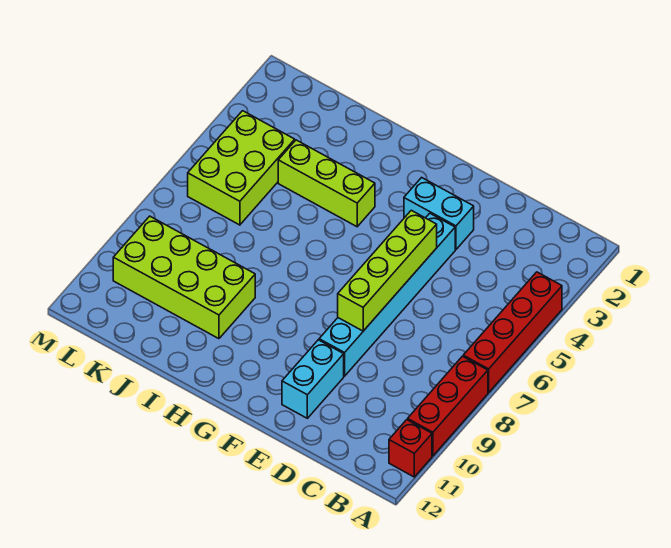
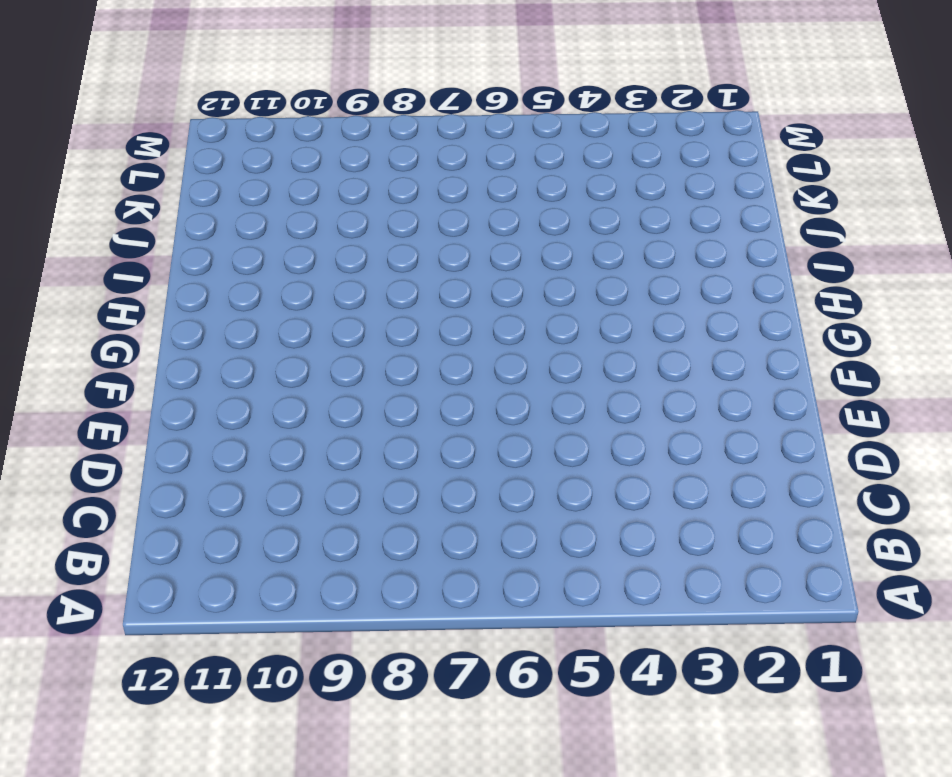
none -> red brick A4:A7 level 1
none -> red brick A8:A10 level 1

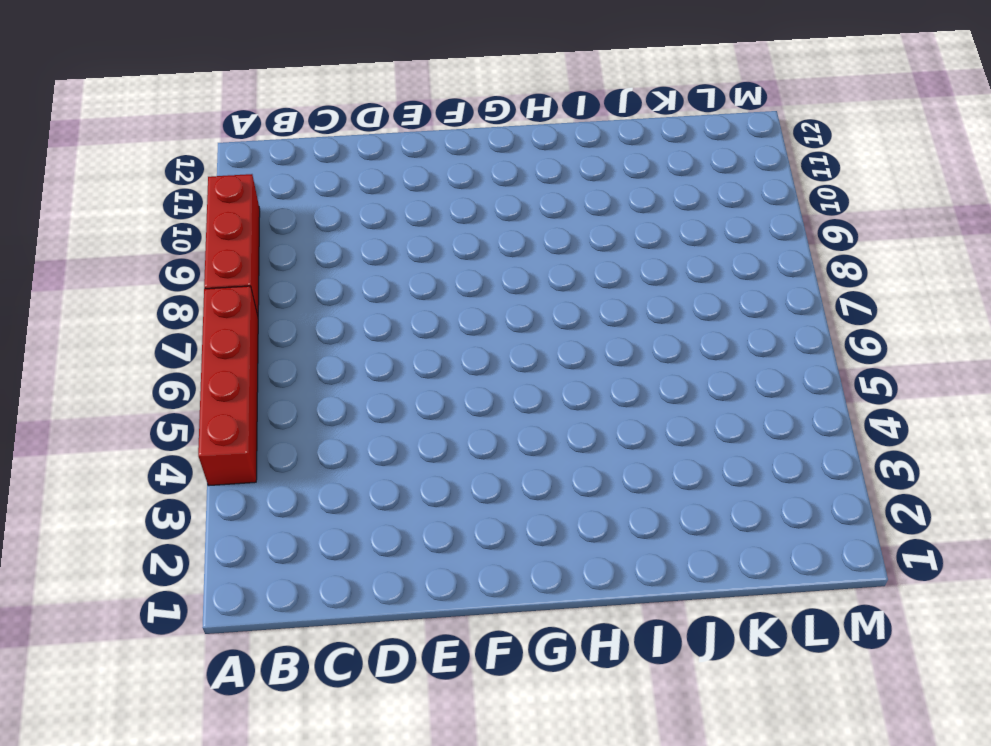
none -> red brick A11 level 1
none -> cyan brick E3:F3 level 1

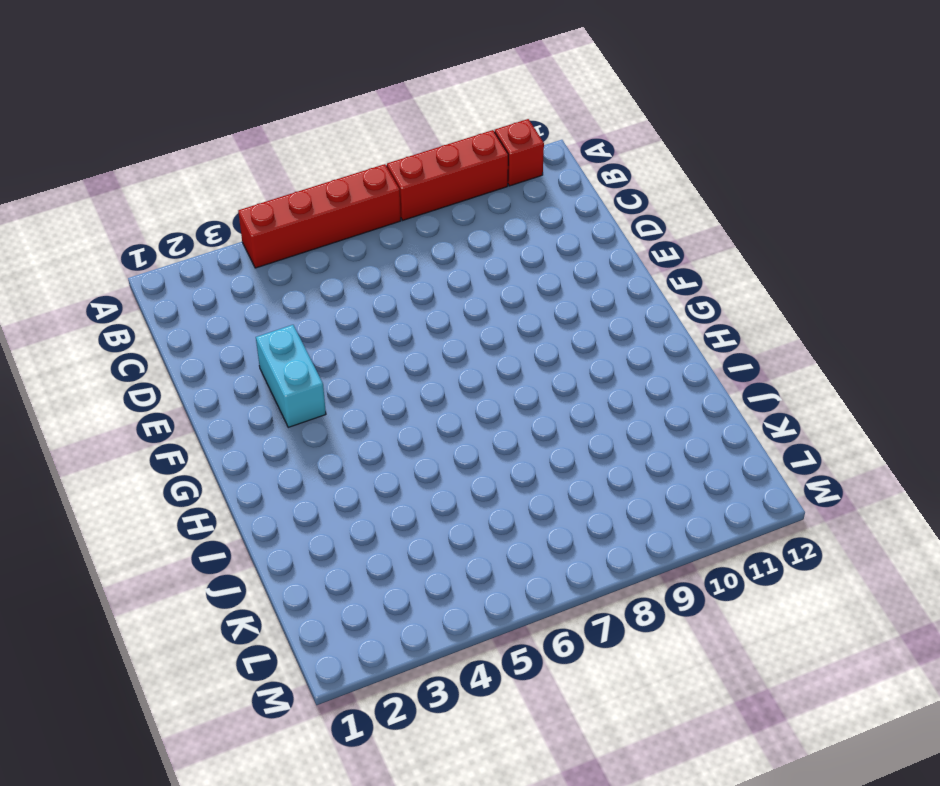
none -> cyan brick E4:E9 level 1
none -> cyan brick E10:E11 level 1

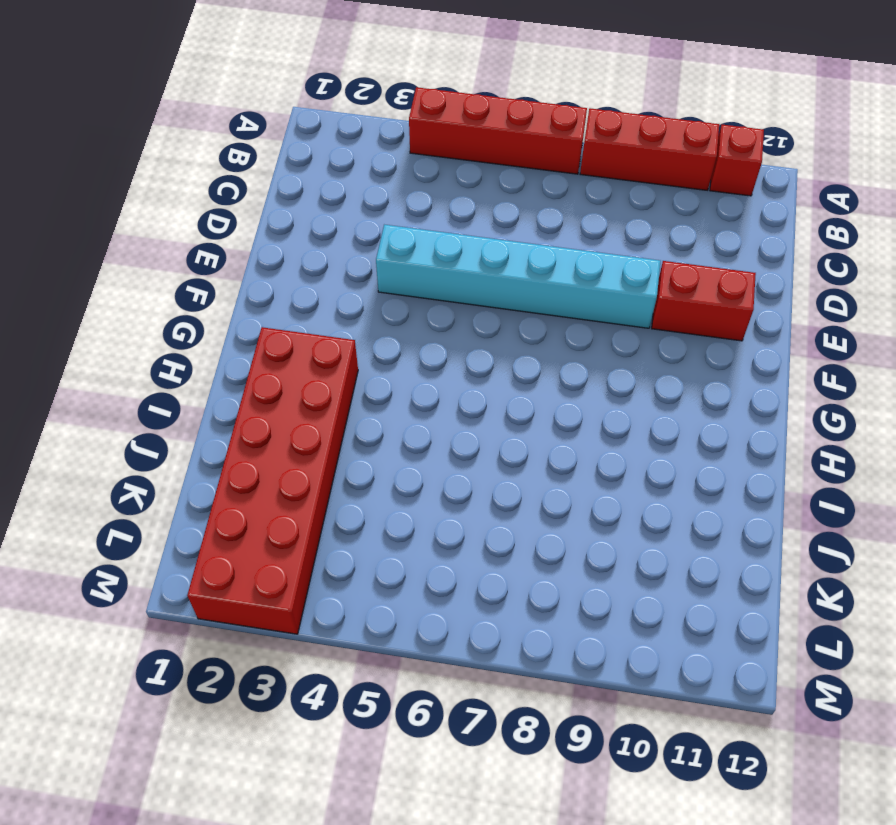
red brick E10:E11 level 1 -> cyan brick E10:E11 level 1
red brick H2:M3 level 1 -> none
none -> cyan brick E3:F3 level 1
none -> lime brick H4:J4 level 1

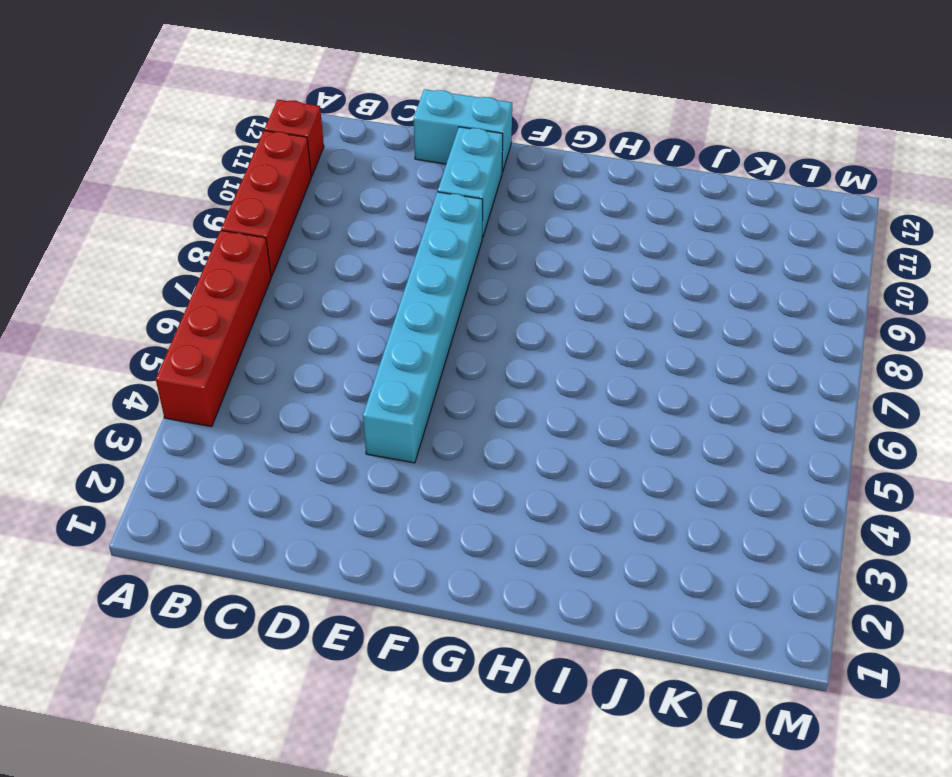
cyan brick D12:E12 level 1 -> cyan brick E3:F3 level 1
none -> lime brick H4:J4 level 1
none -> lime brick I9:L10 level 1

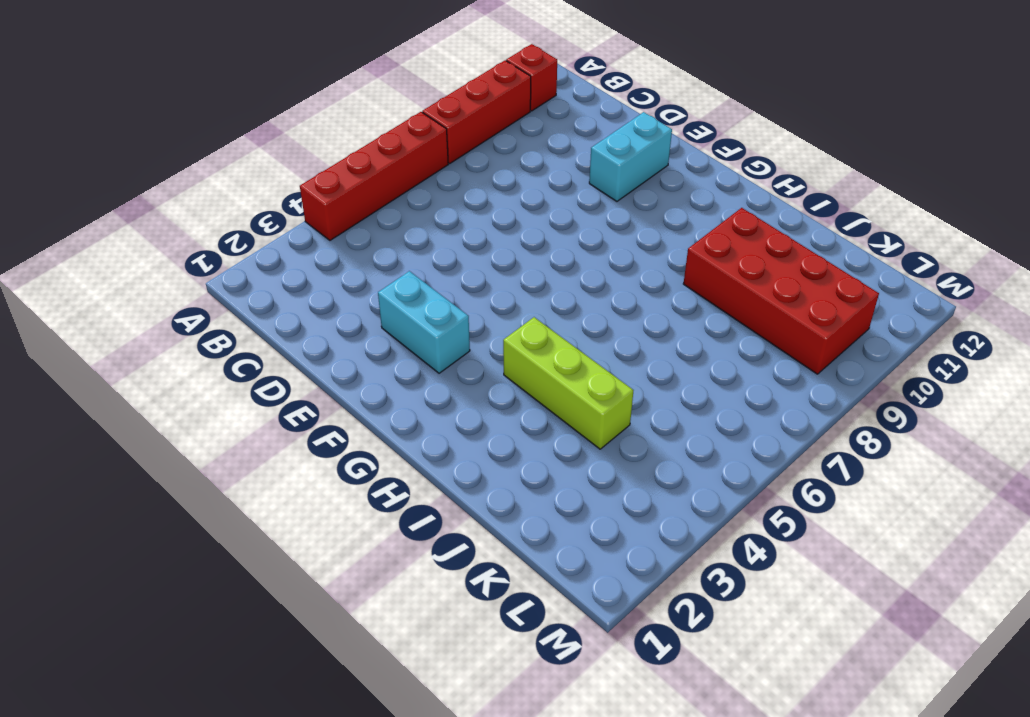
red brick I9:L10 level 1 -> lime brick I9:L10 level 1
none -> cyan brick E4:E9 level 1
none -> lime brick K4:L6 level 1

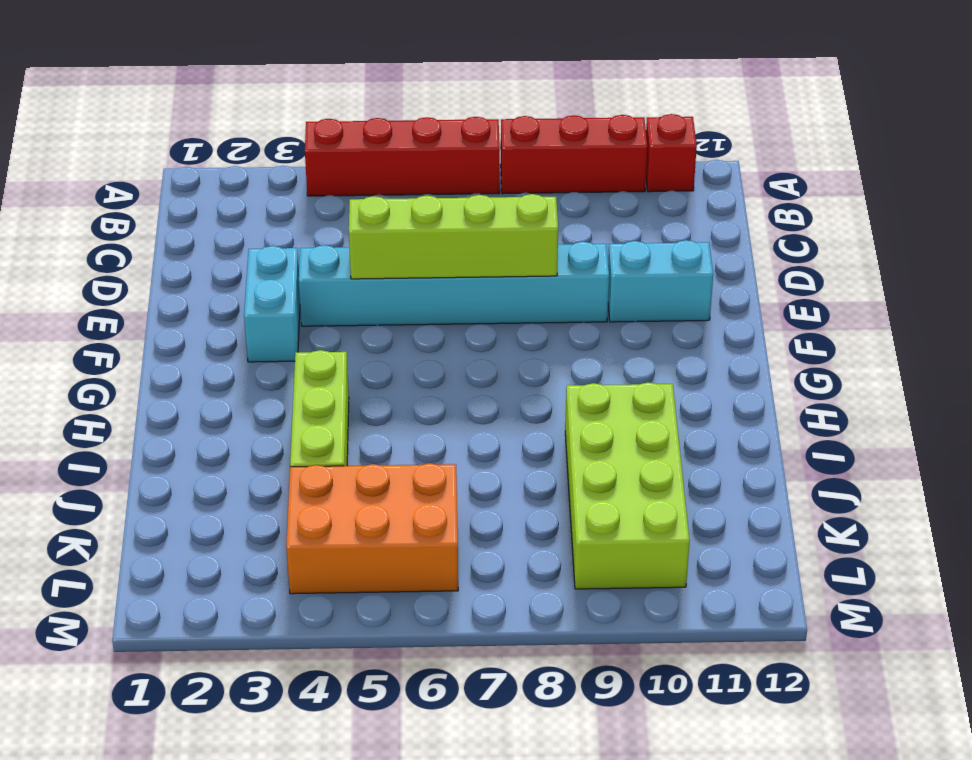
orange brick K4:L6 level 1 -> lime brick K4:L6 level 1

